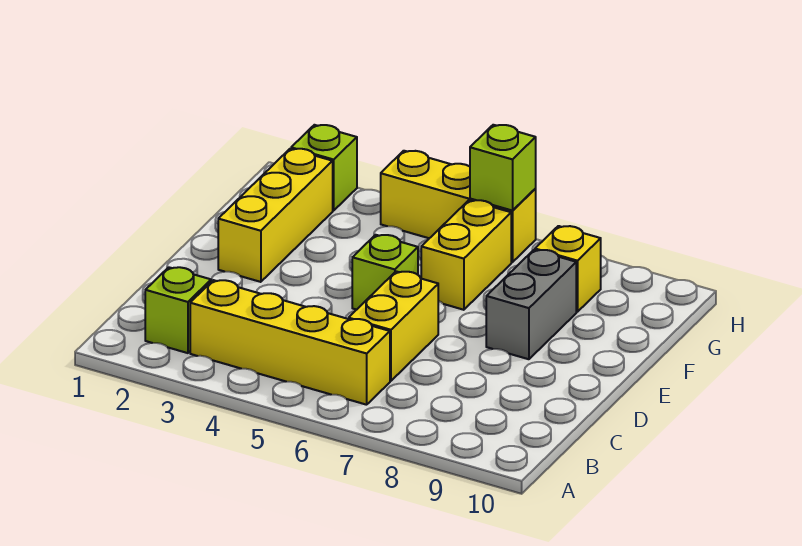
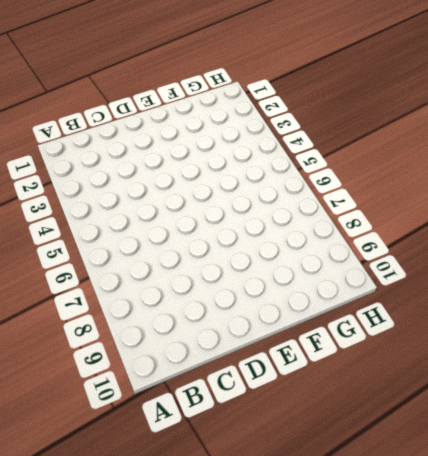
none -> lime brick B2 level 1
none -> yellow brick B3:B6 level 1

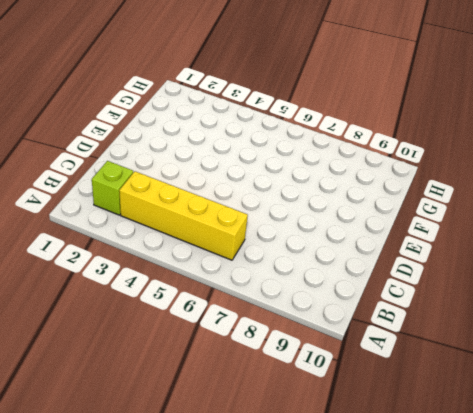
none -> yellow brick C6:D6 level 1
none -> yellow brick E2:G2 level 1

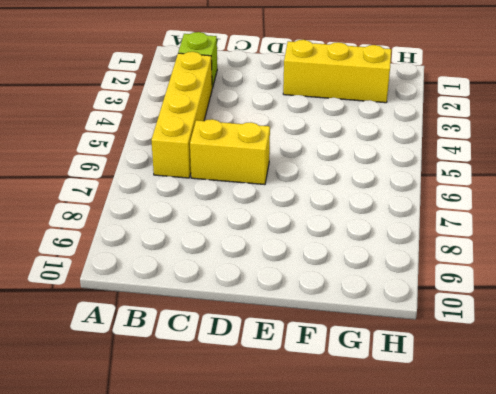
none -> lime brick E5 level 1
none -> grey brick E8:F8 level 1

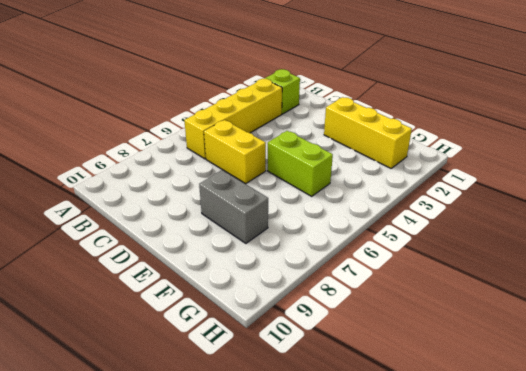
lime brick E5:F5 level 1 -> lime brick E5 level 1
none -> yellow brick F6:G6 level 1
none -> yellow brick G8 level 1

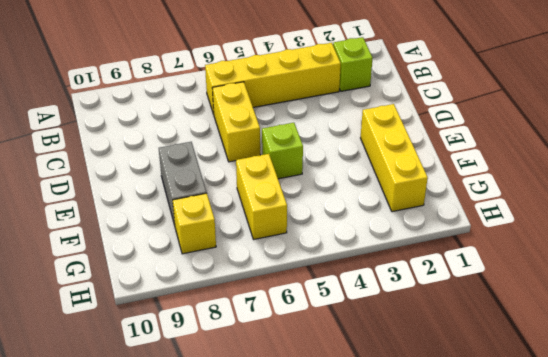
none -> lime brick H2 level 1
none -> yellow brick H4:H6 level 1

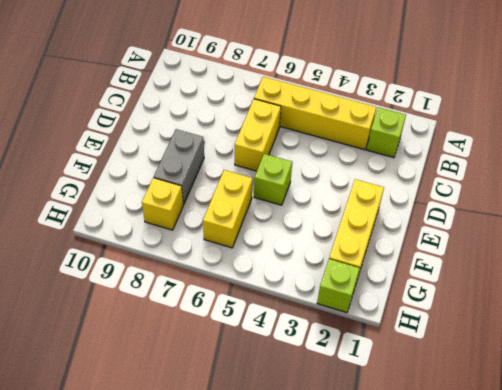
none -> yellow brick H4:H6 level 1
none -> lime brick H6 level 2

